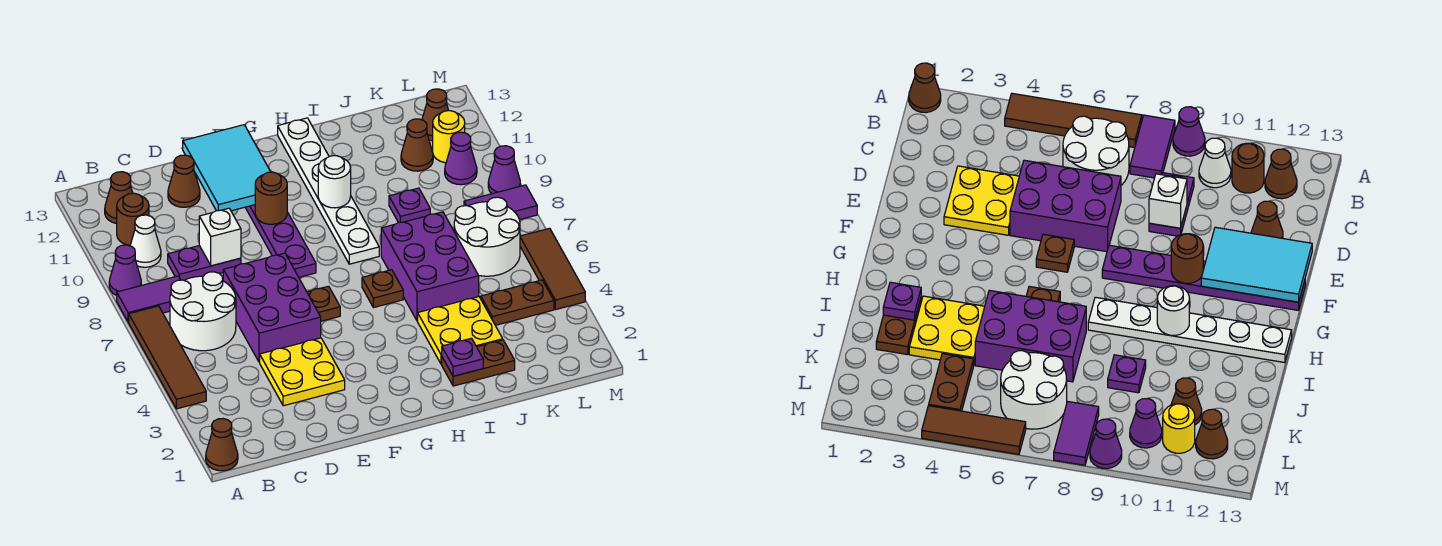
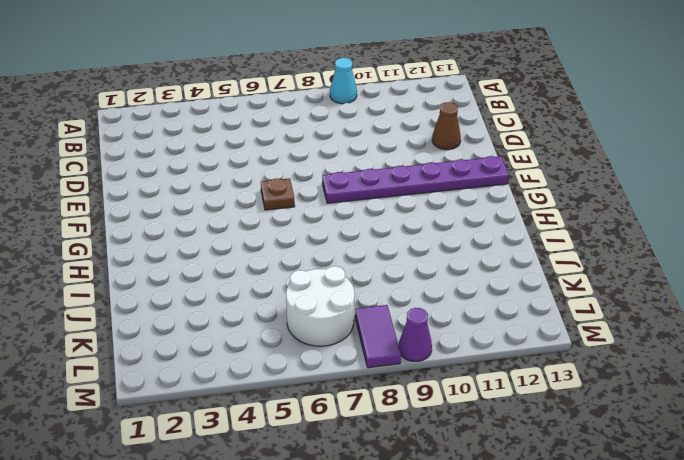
cyan cone A9 level 1 -> purple cone A9 level 1
none -> brown cone A1 level 1
none -> brown tile A4:A7 level 1
none -> purple tile A8:B8 level 1
none -> white round brick B6:C7 level 1

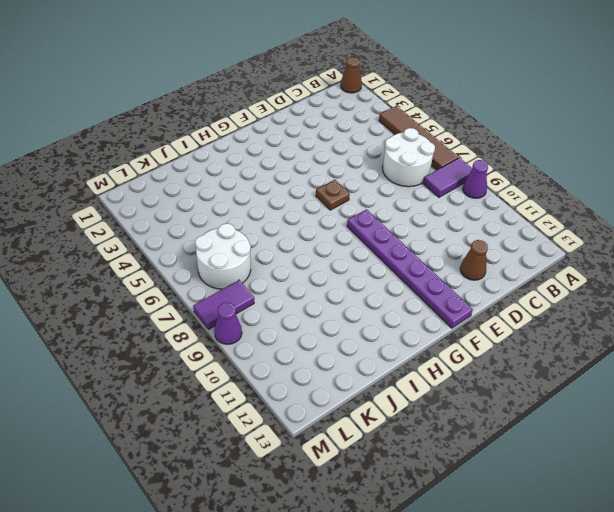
none -> white cone B10 level 1
none -> brown round brick B11 level 1
none -> brown cone B12 level 1
none -> purple plate C9:D9 level 1

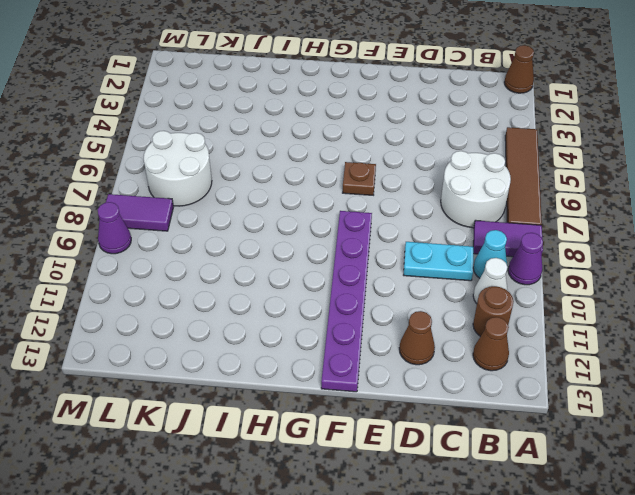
cyan cone B9 level 1 -> none
cyan plate C9:D9 level 1 -> purple plate C9:D9 level 1
none -> yellow plate D3:E4 level 1
none -> purple brick D5:E7 level 1
none -> brown plate H6 level 1
none -> white plate H8:H13 level 1

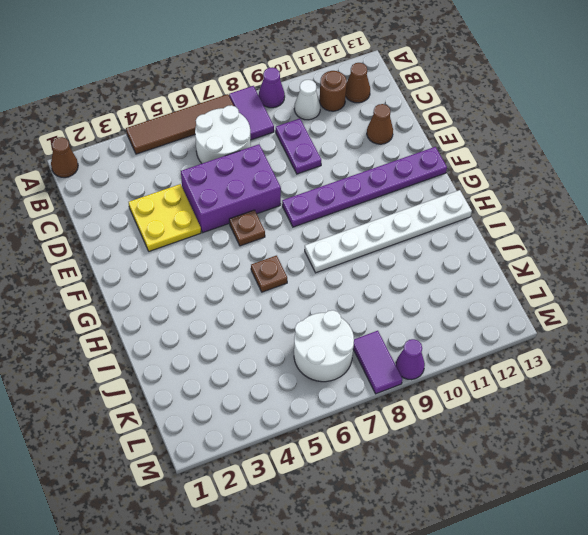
none -> brown plate I2:J2 level 1
none -> yellow plate I3:J4 level 1
none -> purple brick I5:J7 level 1
none -> purple plate J9 level 1

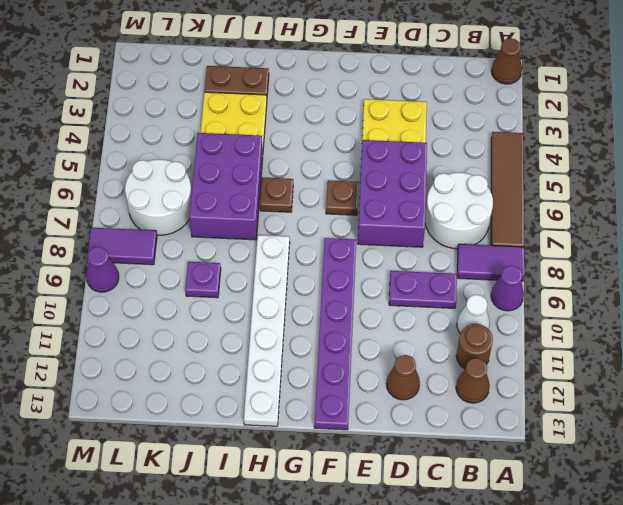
none -> brown plate K4:L4 level 1
none -> brown cone K11 level 1
none -> purple cone L10 level 1
none -> yellow round brick L11 level 1

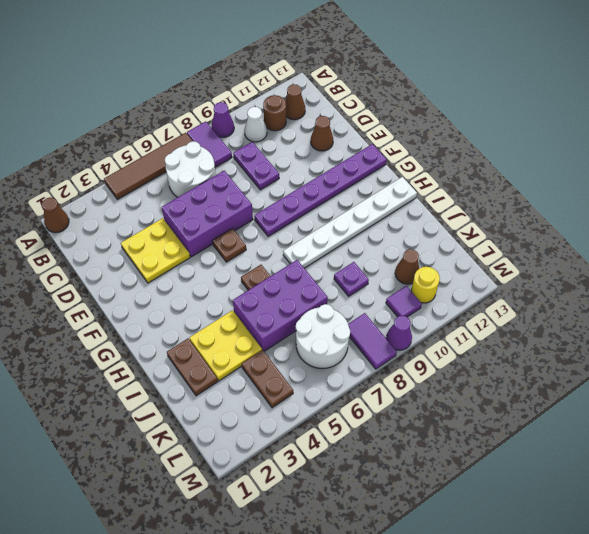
purple tile L10 level 1 -> purple cone L10 level 1
none -> brown cone L12 level 1
none -> brown tile M4:M6 level 1
none -> white brick D9 level 2
none -> cyan tile E11:F13 level 2

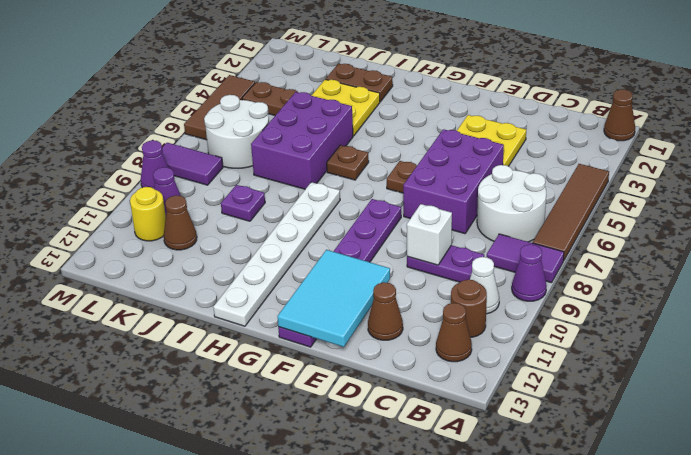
none -> brown cone L12 level 1
none -> brown round brick F10 level 2
none -> white round brick H10 level 2
none -> purple plate I2 level 2

